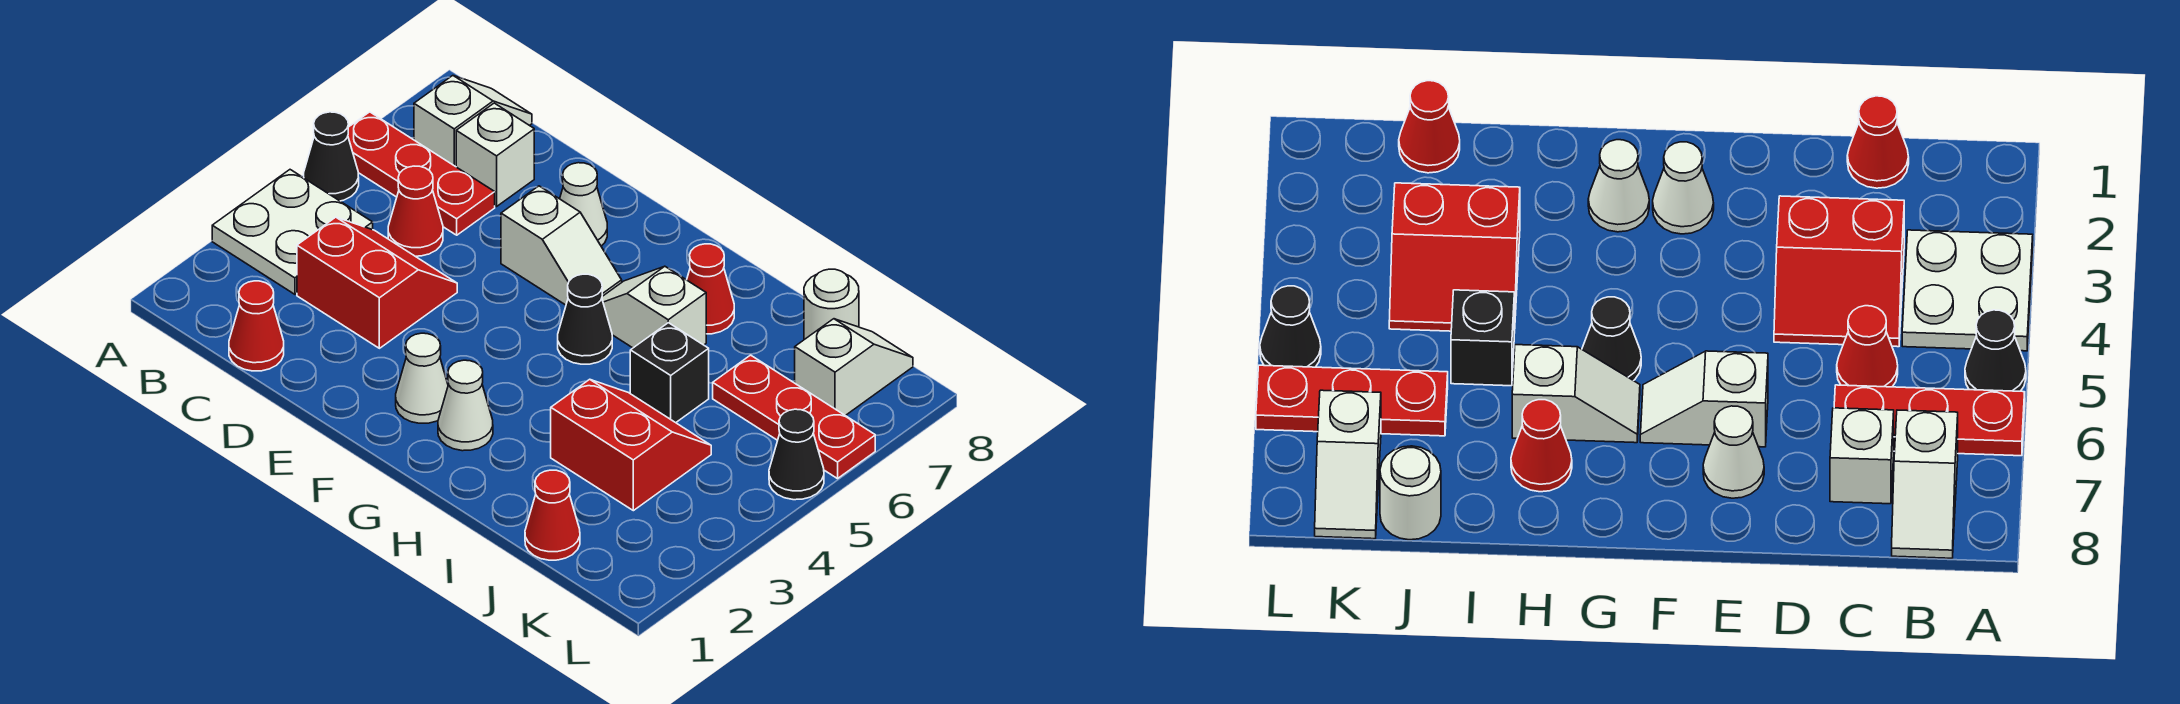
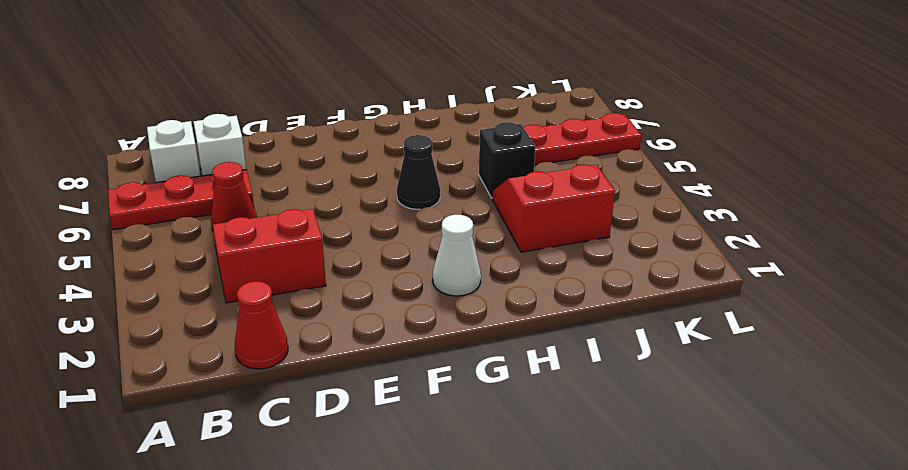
none -> white plate A3:B4 level 1
none -> black cone A5 level 1
none -> white slope E6:F6 level 1 top E

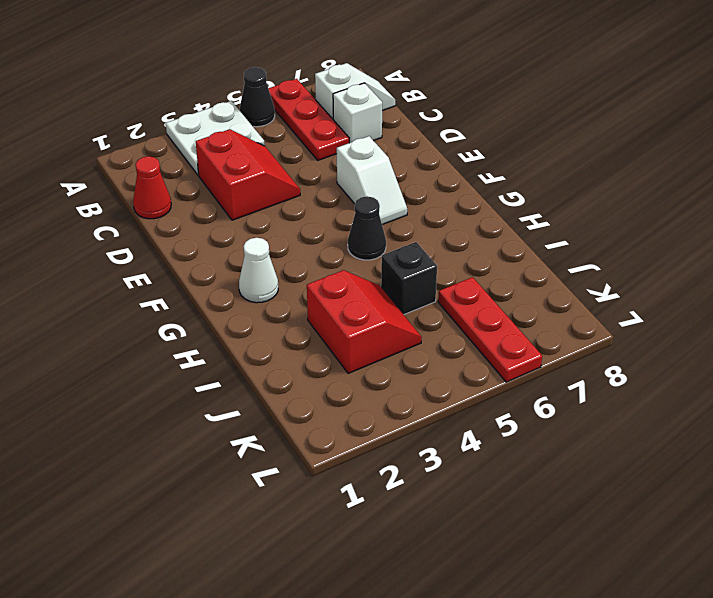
none -> red cone C5 level 1
none -> white cone E7 level 1
none -> white cone F2 level 1

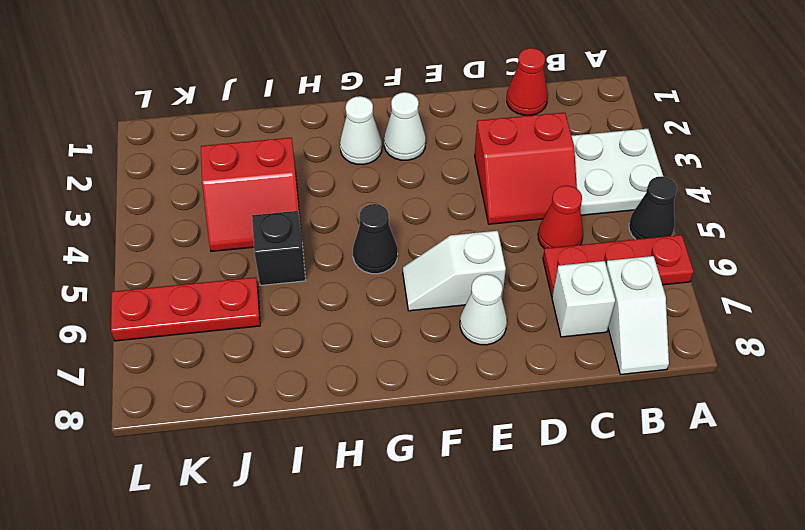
none -> white slope G6:H6 level 1 top H
none -> red cone H7 level 1
none -> red cone J1 level 1

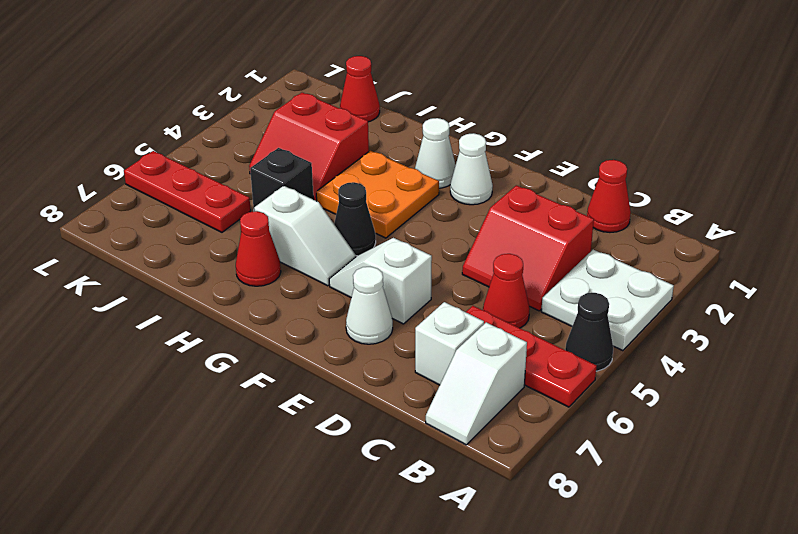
orange plate G3:H4 level 1 -> none
none -> white round brick J8 level 1
none -> white slope K7:K8 level 1 top 7
none -> black cone L5 level 1

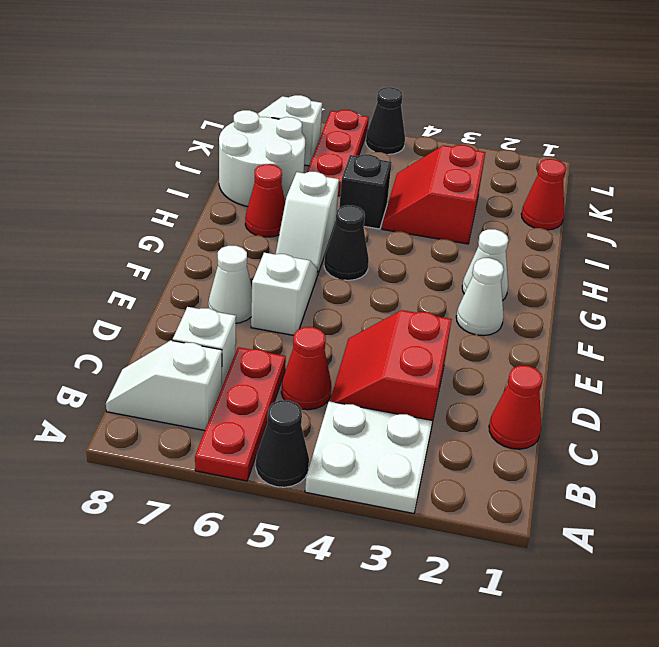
white round brick I7:J8 level 1 -> white round brick J8 level 1

